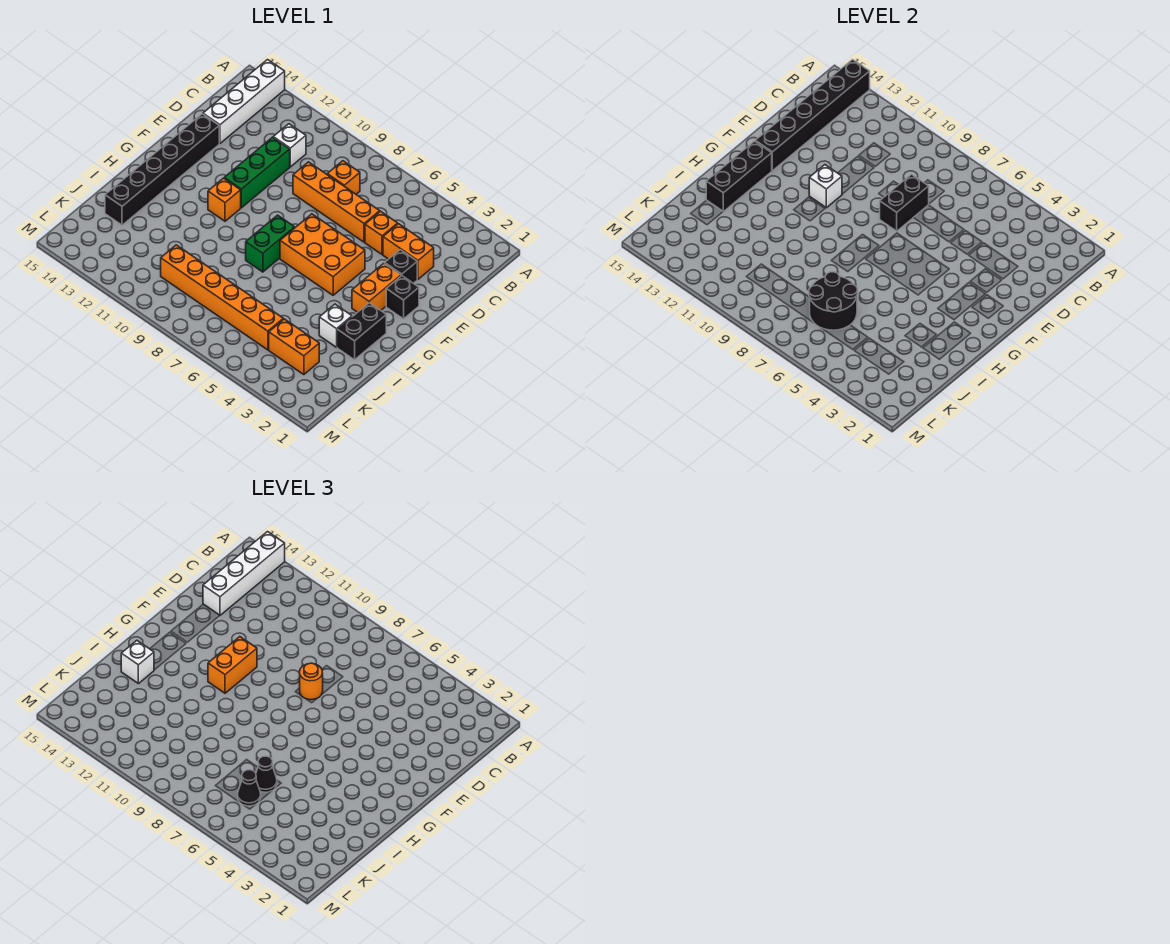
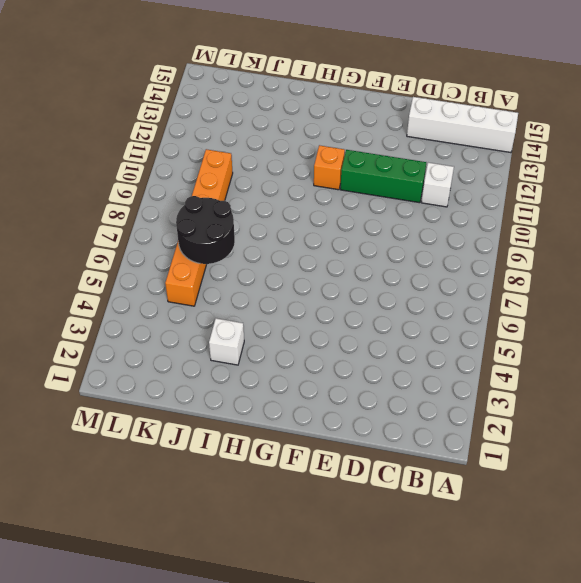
none -> orange brick C8 level 1
none -> orange brick D3:D4 level 1
none -> orange brick D5 level 1

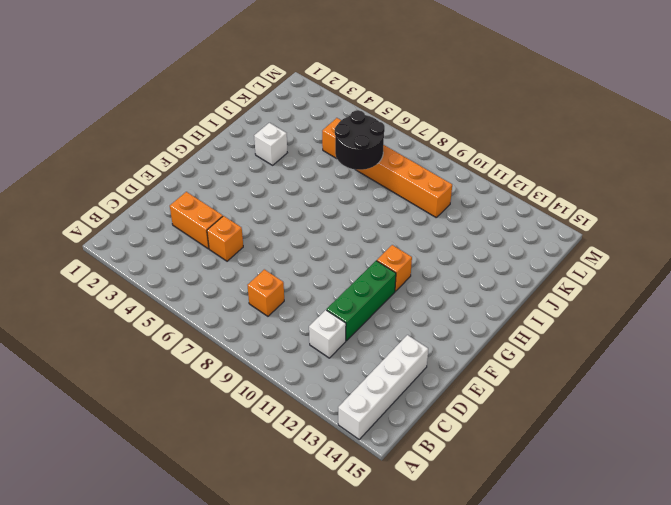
none -> orange brick D6:D9 level 1
none -> black brick E3 level 1
none -> black brick E14:J14 level 1

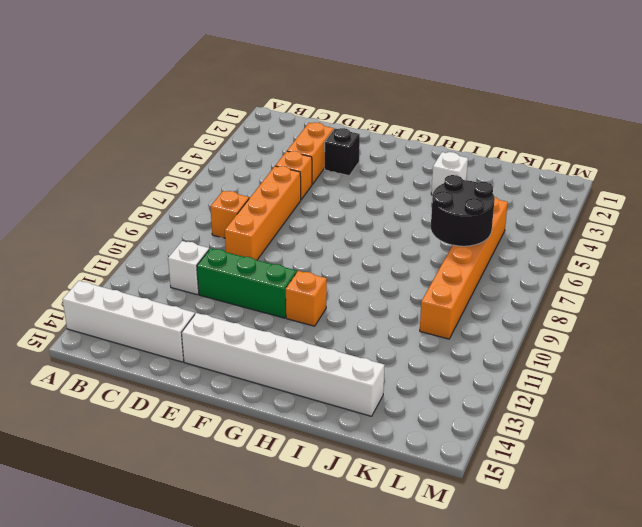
white brick E14:J14 level 1 -> black brick E14:J14 level 1
none -> black brick F2 level 1
none -> orange brick F3:G3 level 1
none -> orange brick F5:G7 level 1

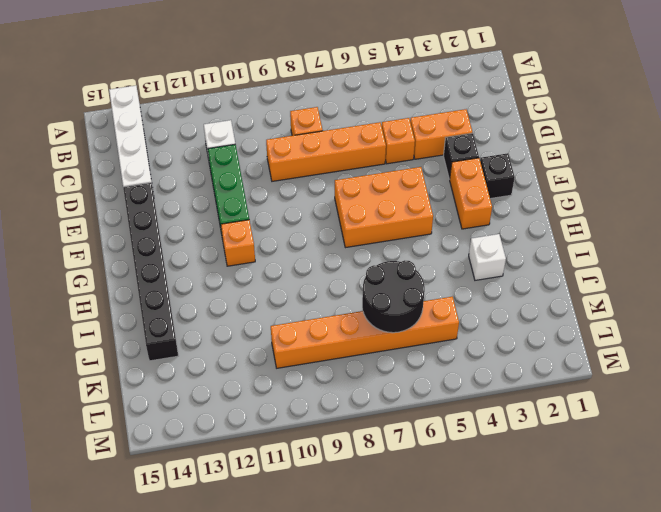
none -> green brick G8:H8 level 1
none -> black brick H2:I2 level 1
none -> orange brick K3:K4 level 1

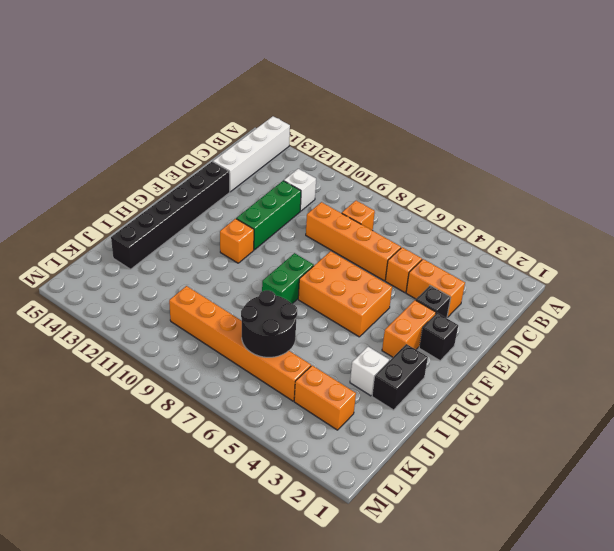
none -> black brick A14:F14 level 2
none -> black brick D8:E8 level 2
none -> white brick F11 level 2

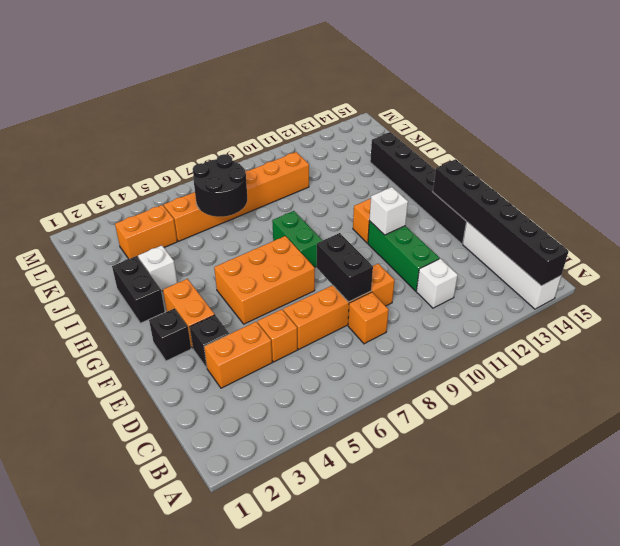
none -> black brick G14:I14 level 2
none -> white brick A14:D14 level 3
none -> orange round brick E8 level 3

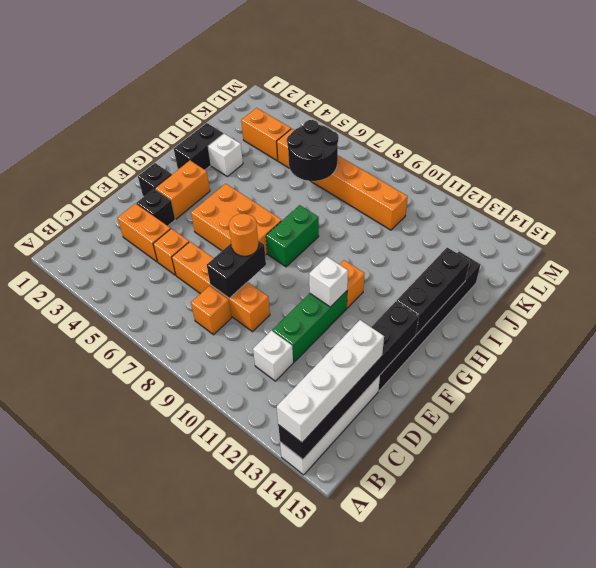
none -> orange brick F11:G11 level 3
none -> white brick I14 level 3
none -> black cone J6 level 3

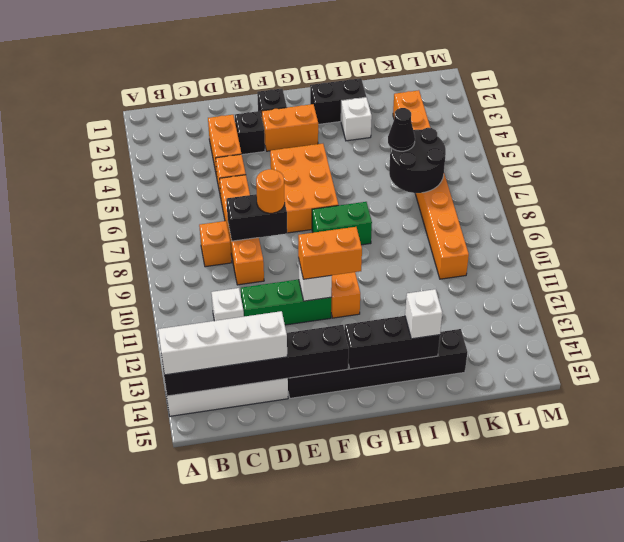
none -> black cone K6 level 3

